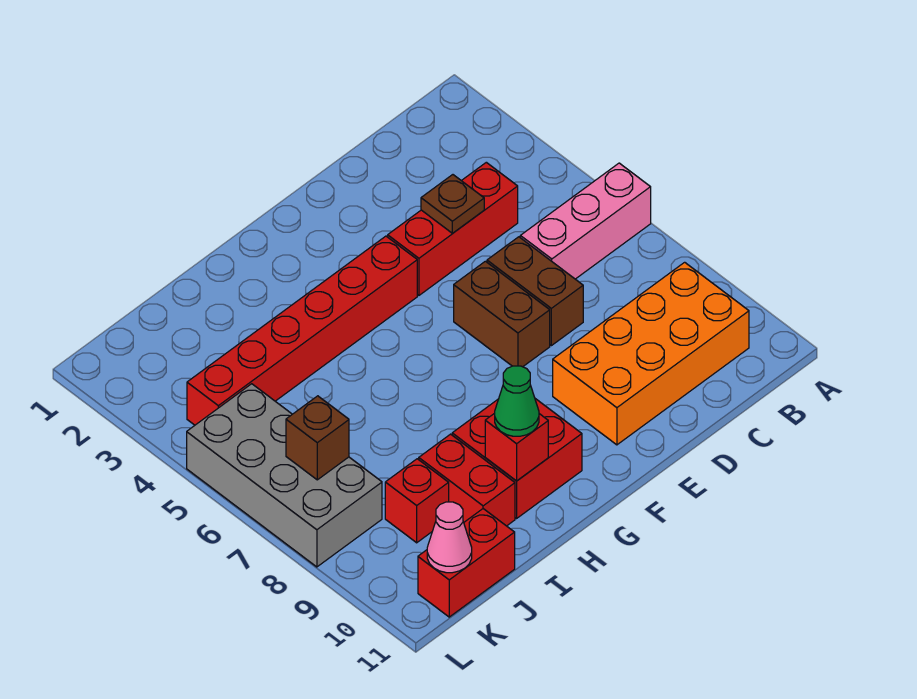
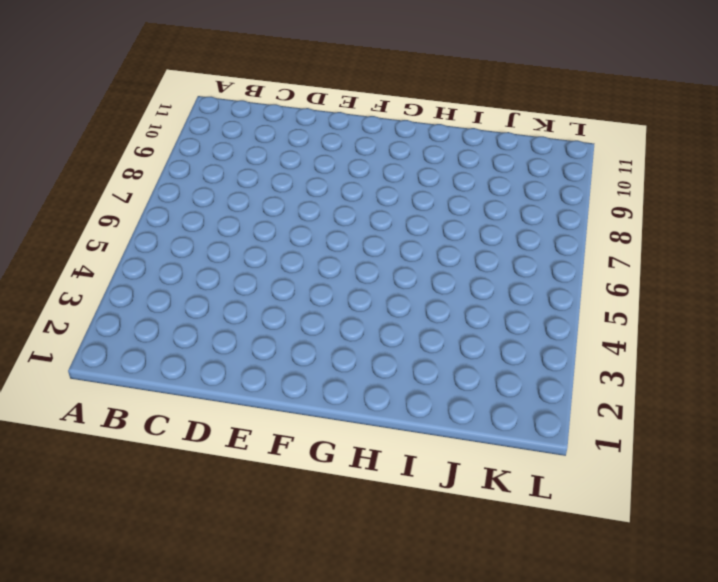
none -> pink brick A6:C6 level 1
none -> orange brick B9:E10 level 1
none -> red brick C4:E4 level 1

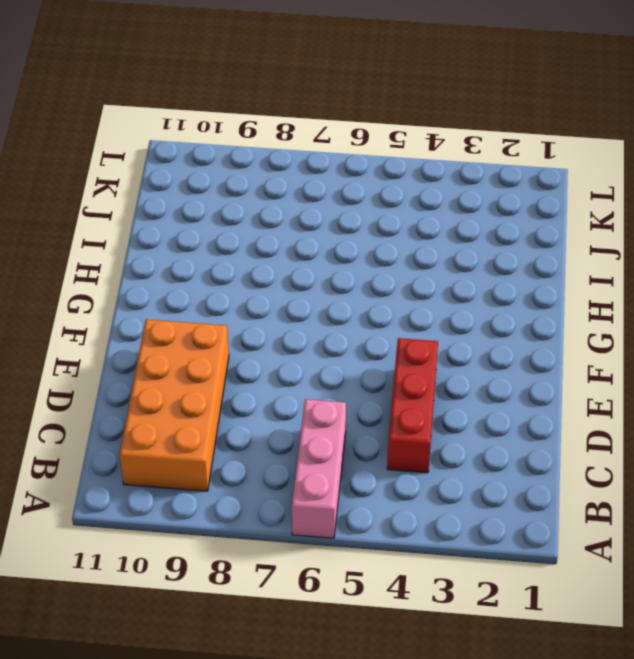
none -> brown brick D6:D7 level 1
none -> brown brick E6:E7 level 1
none -> red brick F4:K4 level 1

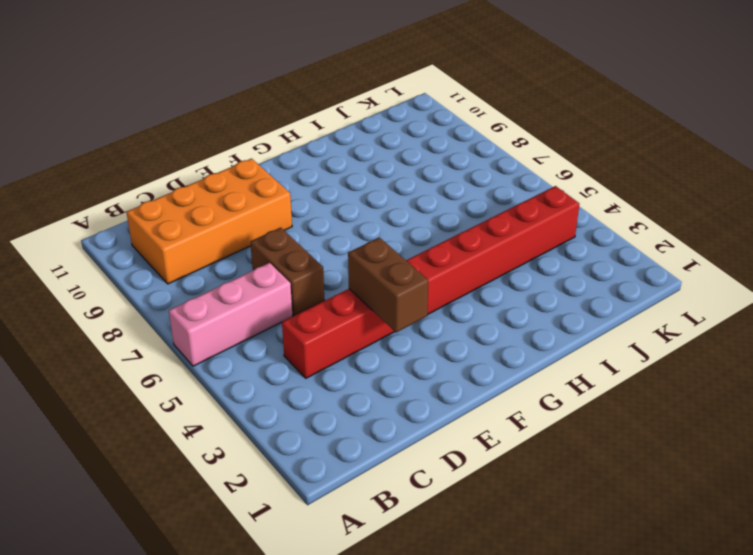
brown brick E3:E4 level 2 -> brown brick E6:E7 level 1
none -> red brick G9:H10 level 1
none -> red brick I9:I10 level 1
none -> red brick J9 level 1

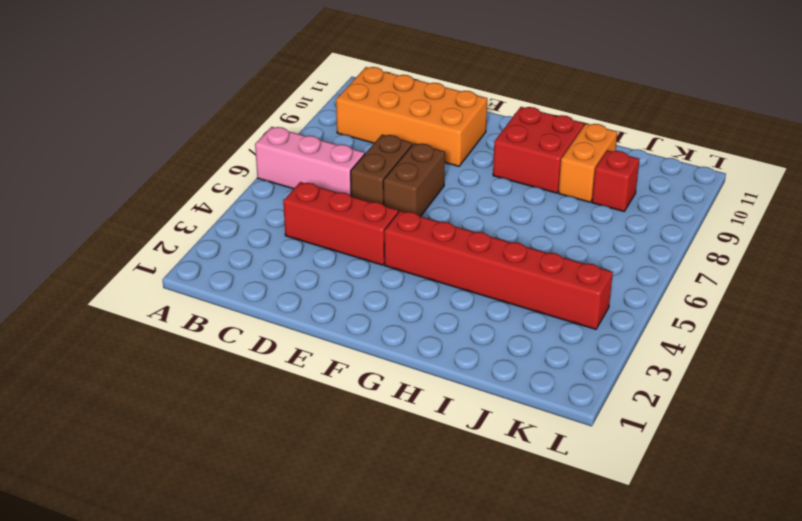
orange brick I9:I10 level 1 -> red brick I9:I10 level 1
none -> red brick J11:K11 level 1
none -> grey brick K5:L8 level 1
none -> brown plate D4 level 2

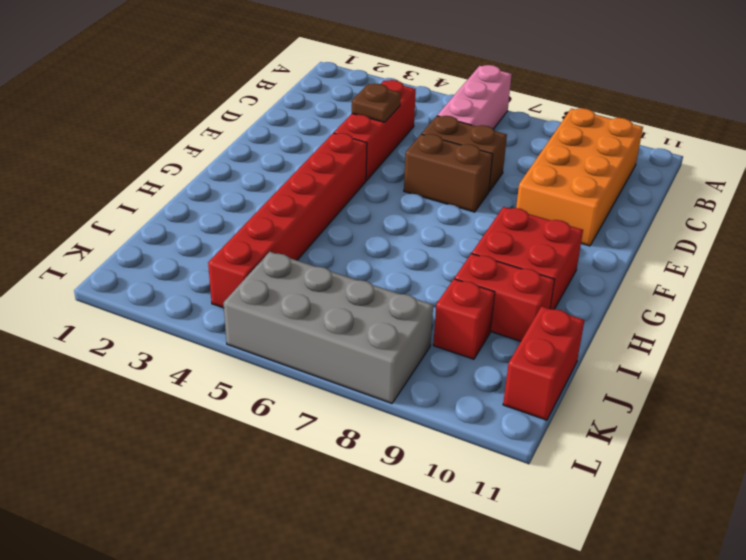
none -> red brick H10 level 2
none -> brown brick K7 level 2
none -> pink cone K11 level 2

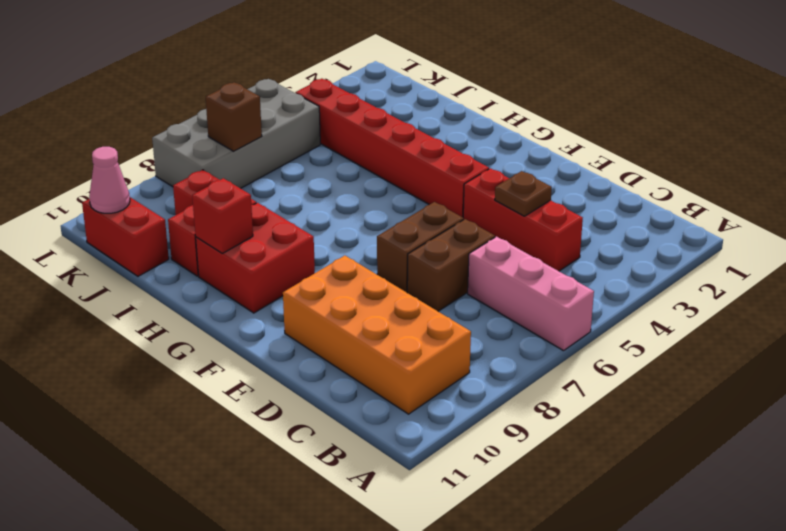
none -> green cone H10 level 3

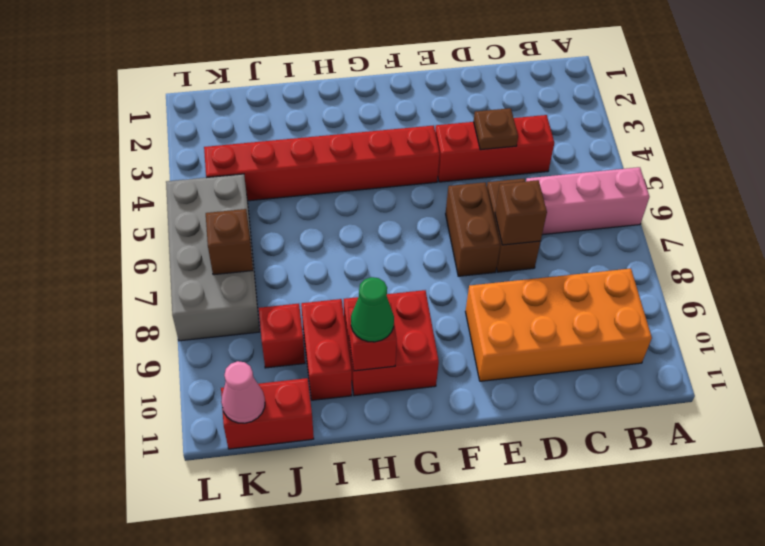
brown brick D7 level 2 -> none

